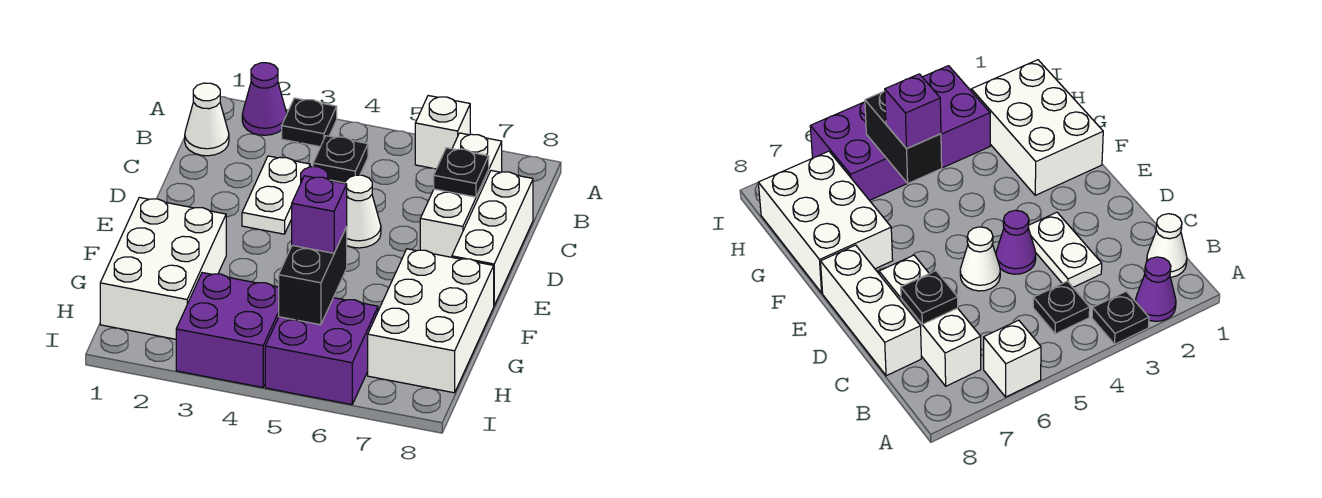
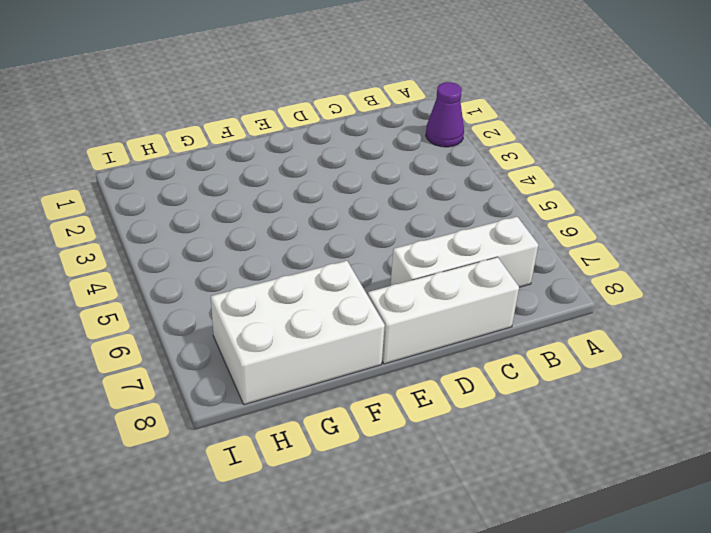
none -> black plate A3 level 1
none -> white brick A6 level 1
none -> white cone B1 level 1

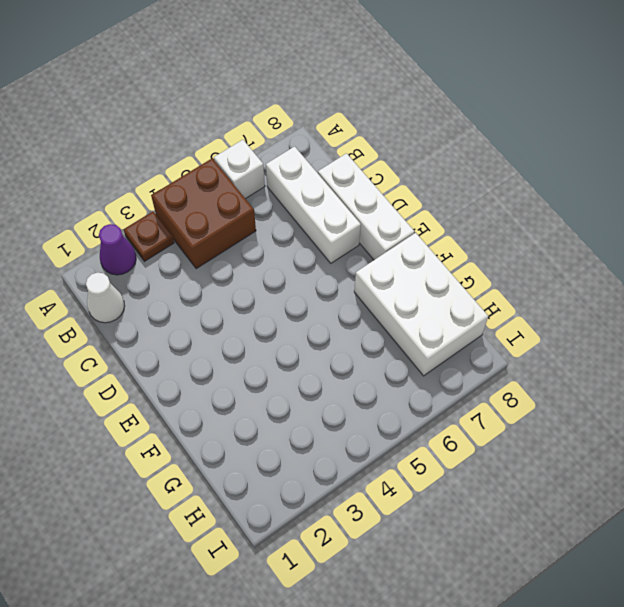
brown plate A3 level 1 -> black plate A3 level 1
brown brick A4:B5 level 1 -> black plate B4 level 1
none -> white plate C3:D3 level 1
none -> purple cone D4 level 1
none -> white cone D5 level 1

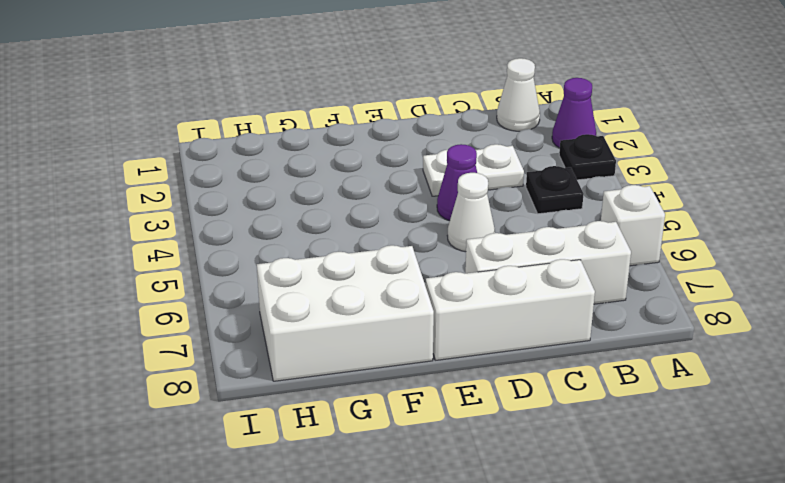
none -> white brick F1:H2 level 1
none -> purple brick H3:I4 level 1
none -> purple brick H5:I6 level 1

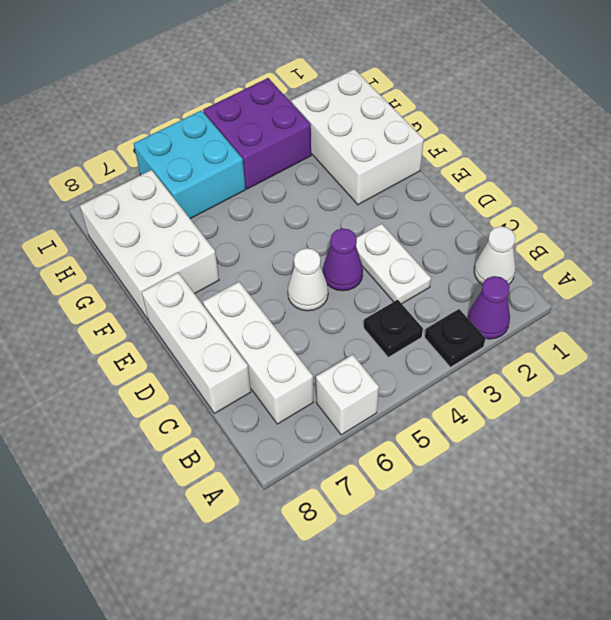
cyan brick H5:I6 level 1 -> purple brick H5:I6 level 1
none -> black plate C7 level 2
none -> black brick G5:H5 level 2
none -> purple brick G5 level 3

